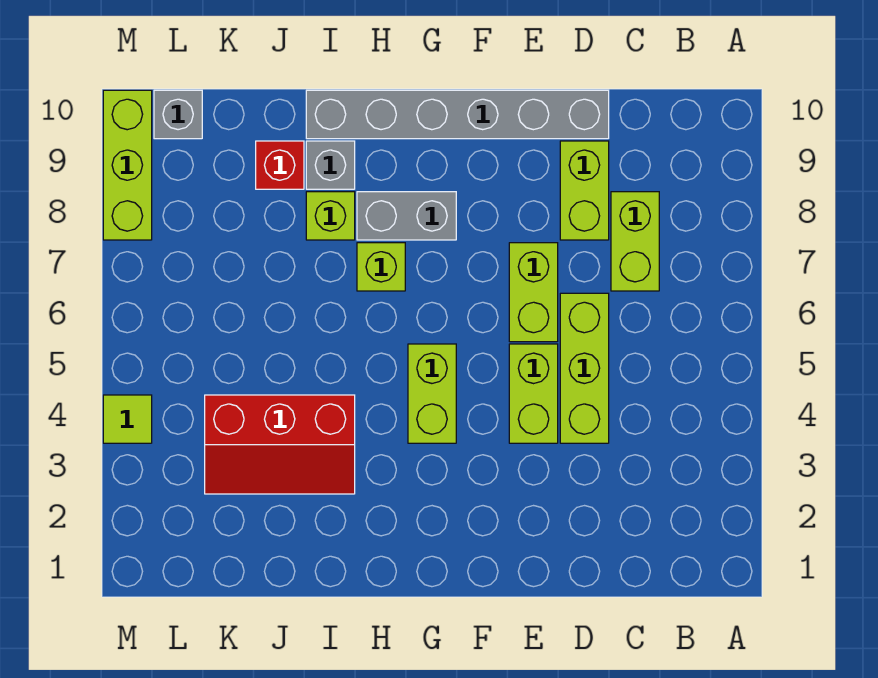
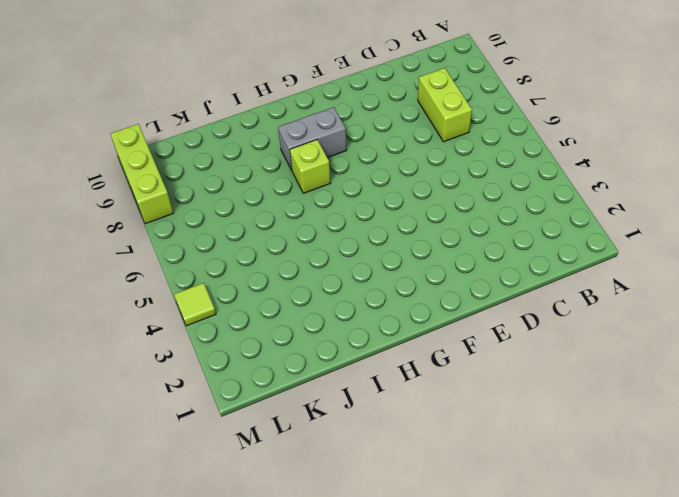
none -> lime brick D4:D6 level 1
none -> lime brick D8:D9 level 1
none -> grey brick D10:I10 level 1

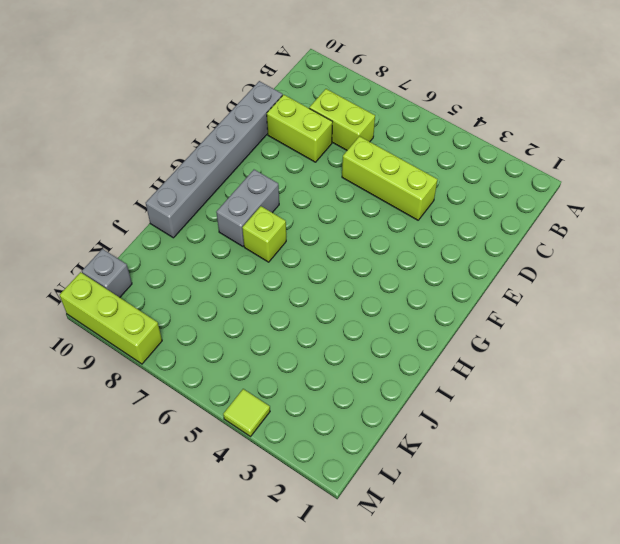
none -> lime brick E4:E5 level 1
none -> lime brick E6:E7 level 1
none -> lime brick G4:G5 level 1

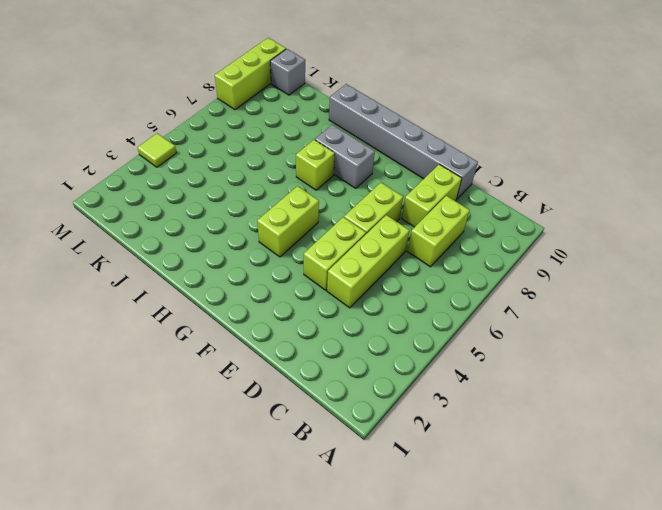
none -> red slope I3:K4 level 1 top 4
none -> lime brick I8 level 1
none -> grey brick I9 level 1

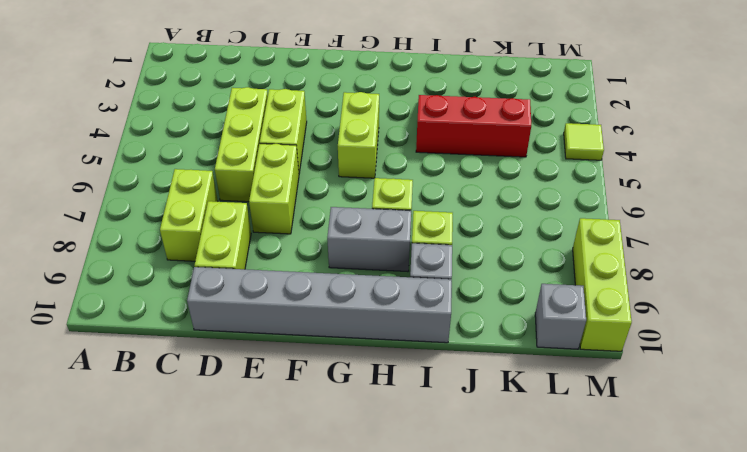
none -> red brick J9 level 1

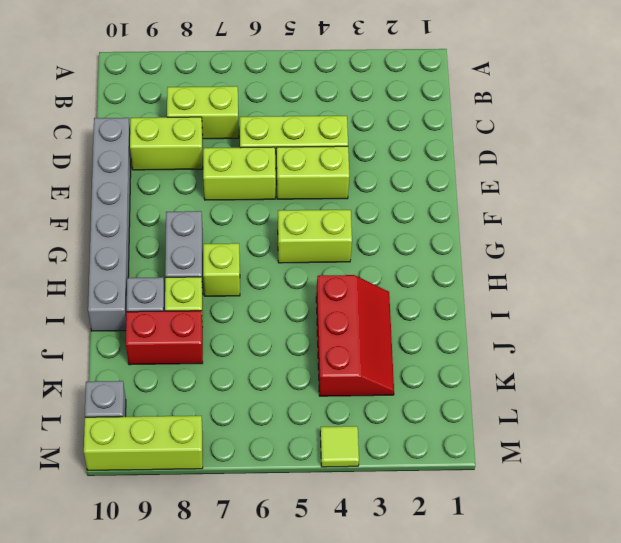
red brick J8:J9 level 1 -> red brick J9 level 1

